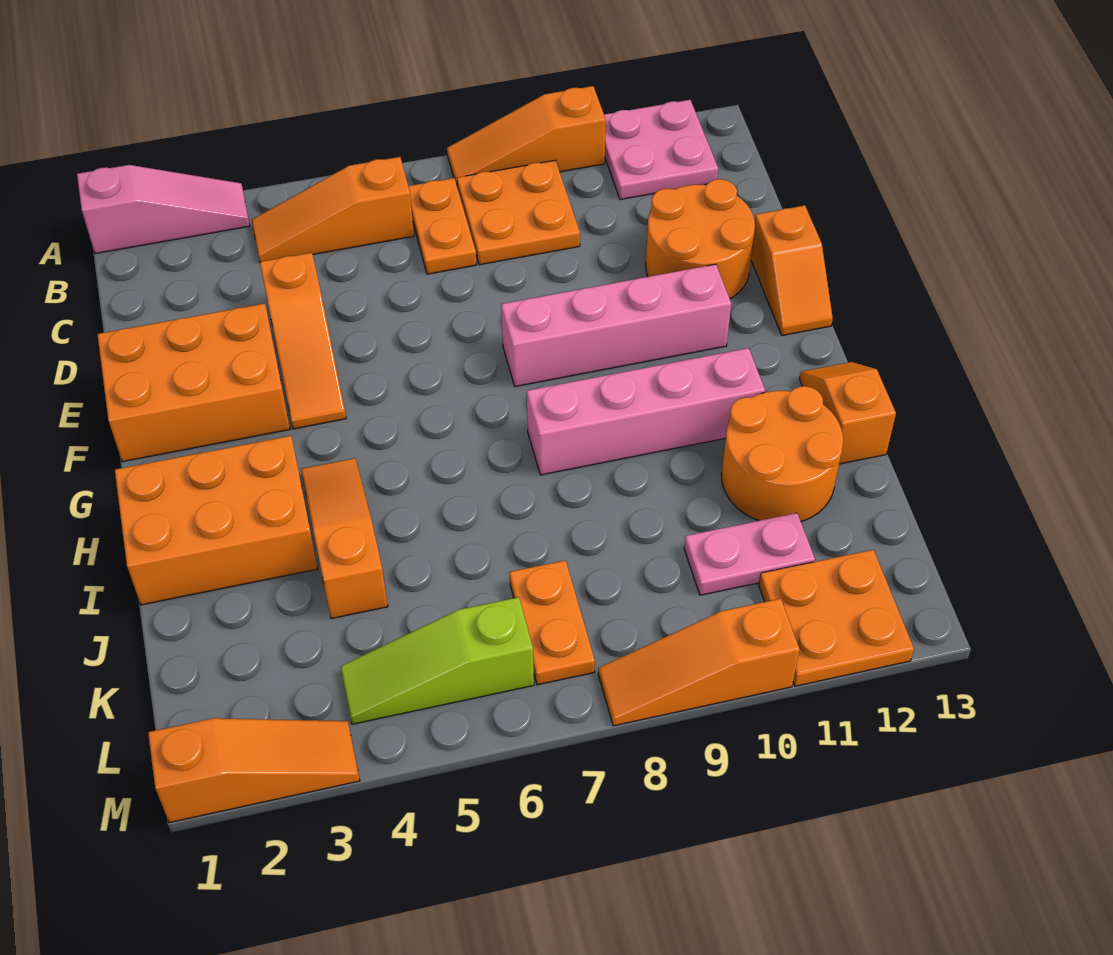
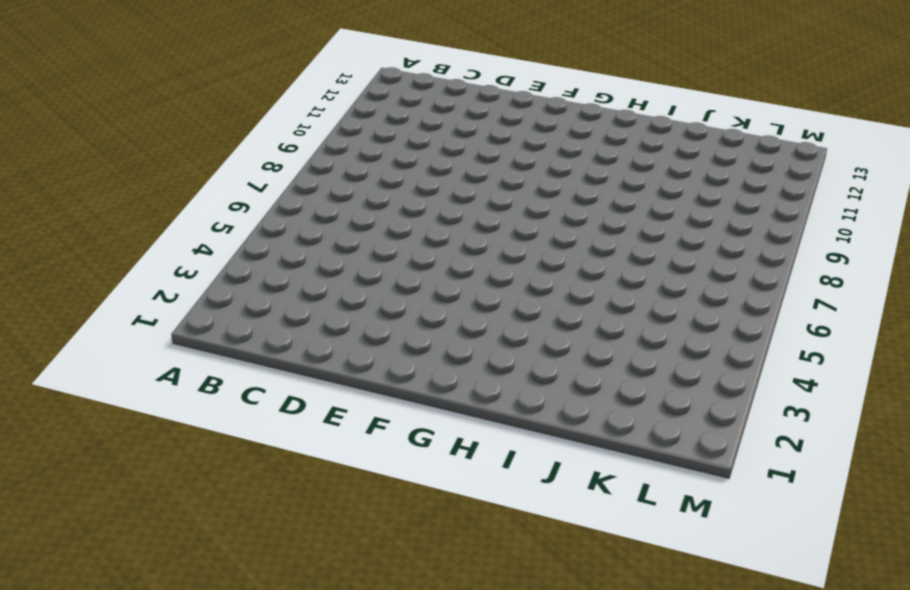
none -> pink slope A1:A3 level 1 top 1
none -> orange slope A8:A10 level 1 top 10
none -> pink plate A11:B12 level 1

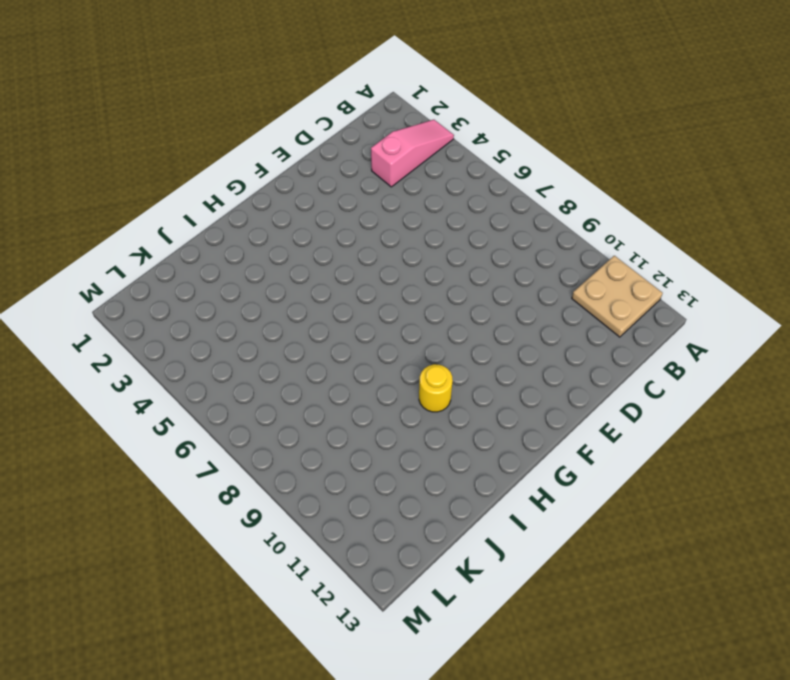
pink slope A3:C3 level 1 top C -> pink slope A1:A3 level 1 top 1
tan plate A11:B12 level 1 -> pink plate A11:B12 level 1
yellow round brick H10 level 1 -> pink brick H8:H11 level 1
none -> orange slope A8:A10 level 1 top 10
none -> orange slope B4:B6 level 1 top 6
none -> orange plate B7:C7 level 1

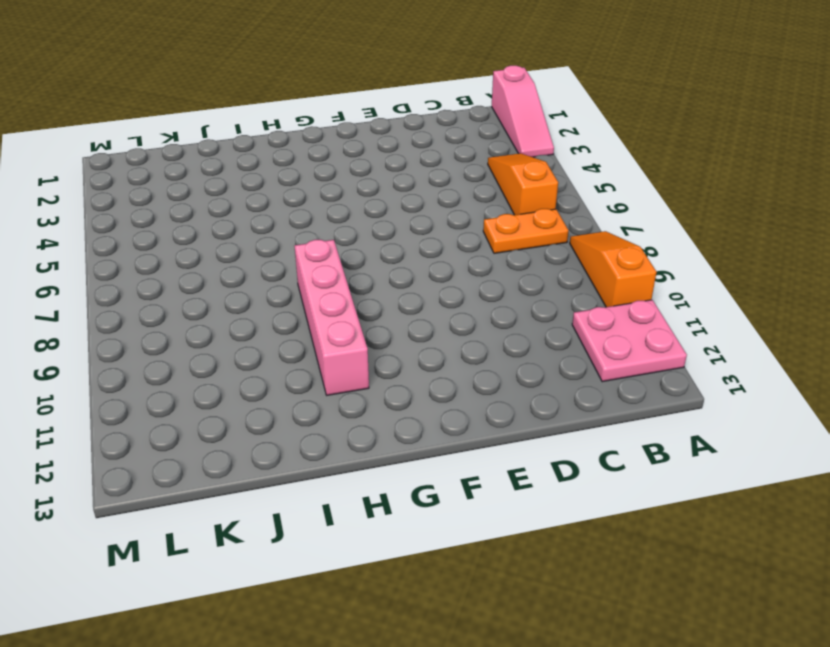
none -> orange plate B8:C9 level 1
none -> orange slope D4:F4 level 1 top D
none -> orange round brick D11:E12 level 1

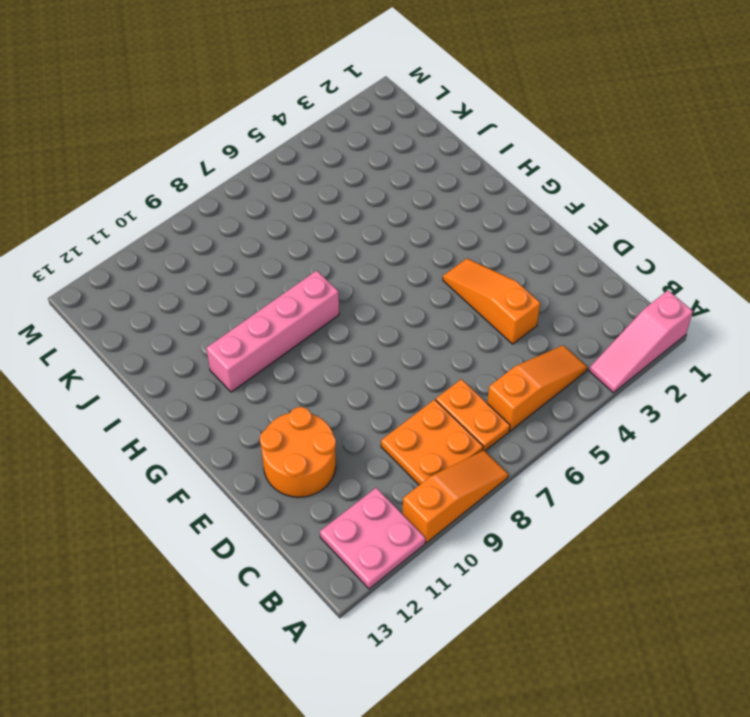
none -> orange brick E1:F3 level 1
none -> orange slope E13:F13 level 1 top E
none -> pink brick F8:F11 level 1

